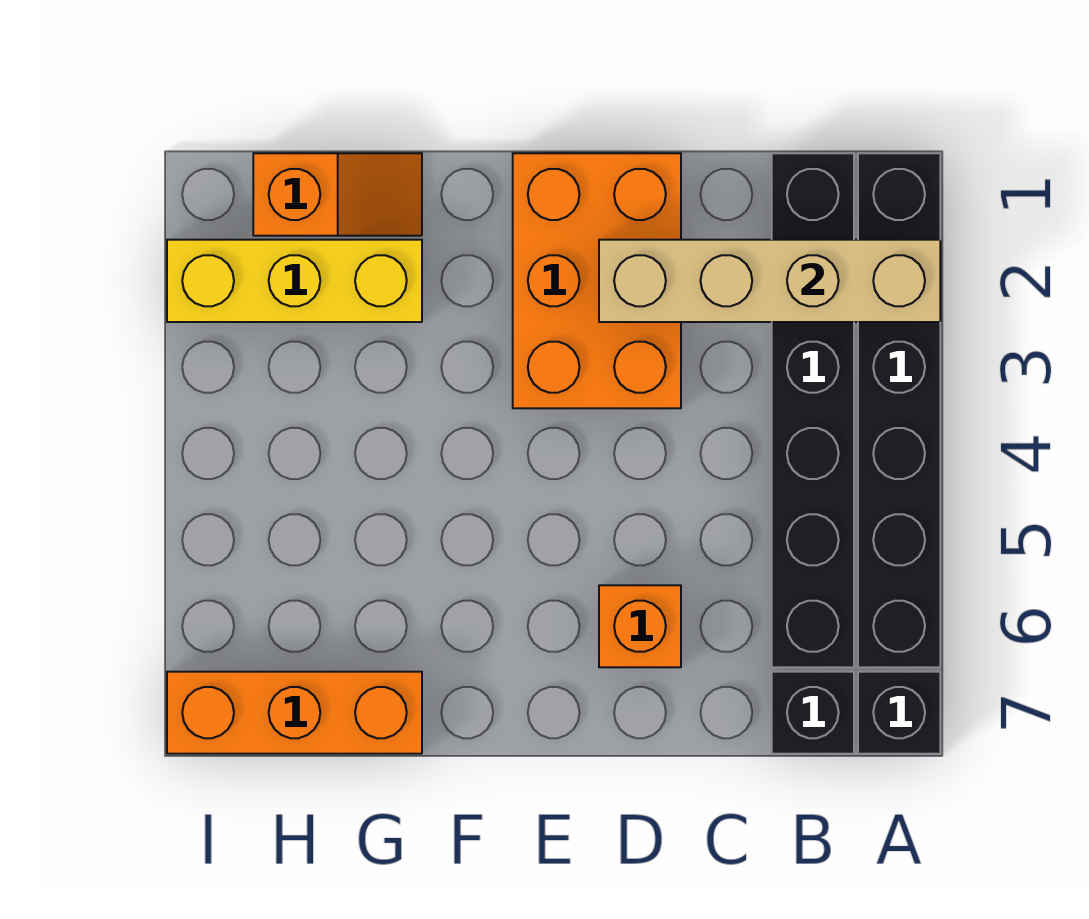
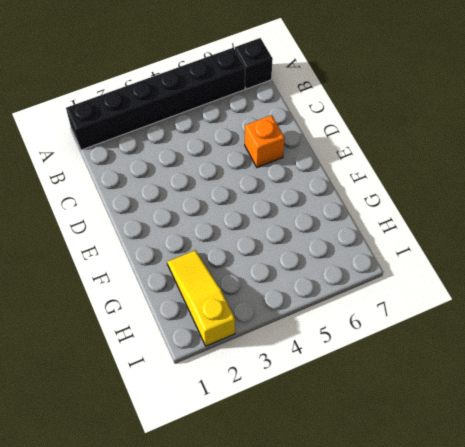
yellow slope G2:I2 level 1 top I -> yellow brick G2:I2 level 1
none -> black brick B1:B6 level 1
none -> black brick B7 level 1

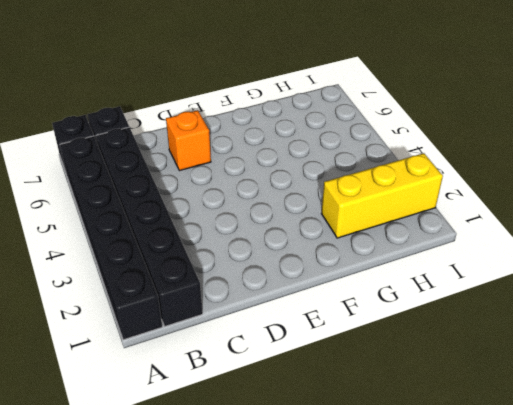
none -> orange brick D1:E3 level 1
none -> orange slope G1:H1 level 1 top H

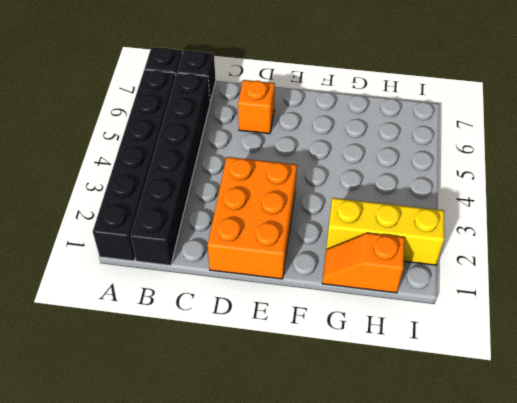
none -> orange brick G7:I7 level 1
none -> tan brick A2:D2 level 2

